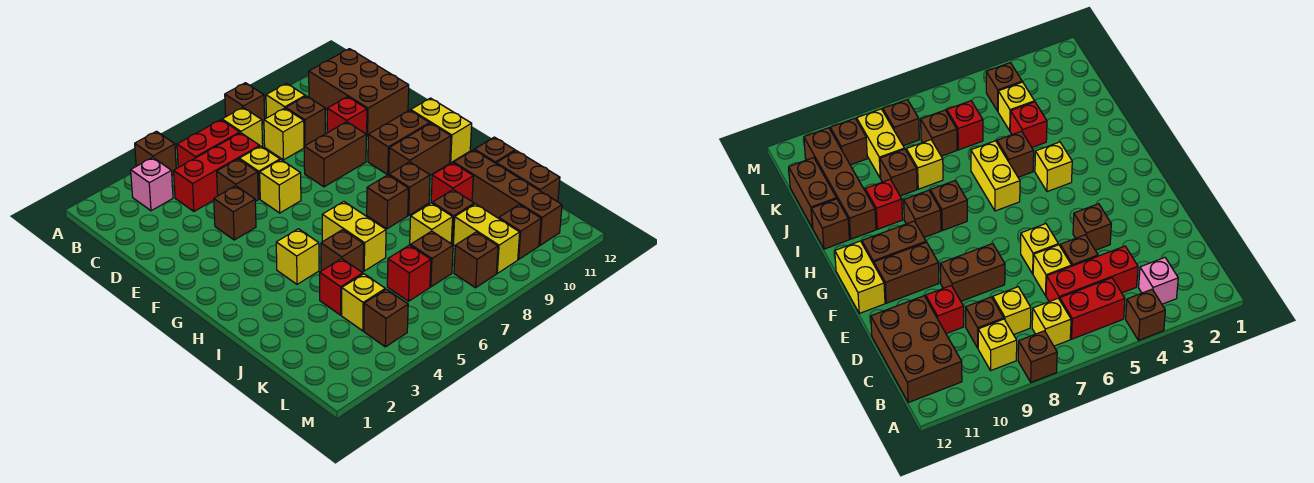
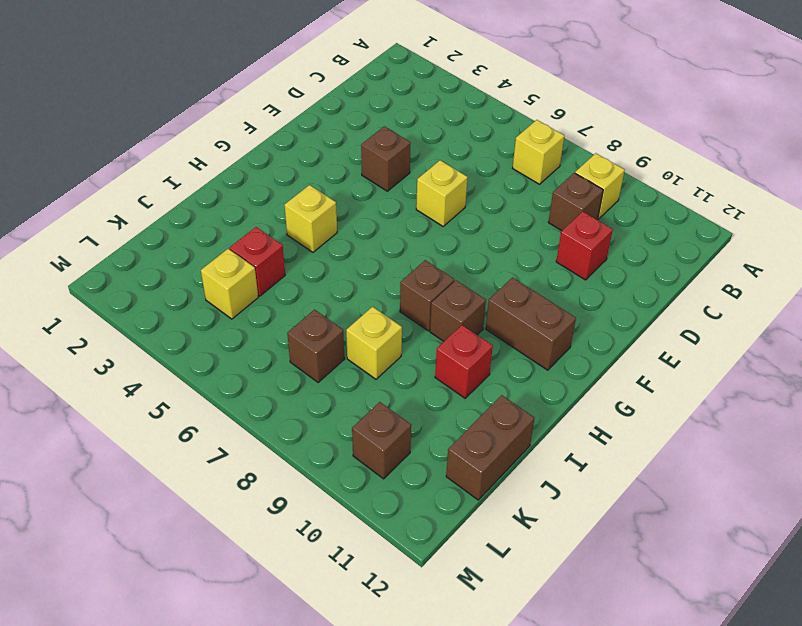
none -> brown brick A4 level 1
none -> brown brick A8 level 1
none -> pink brick B3 level 1
none -> red brick B5:B6 level 1

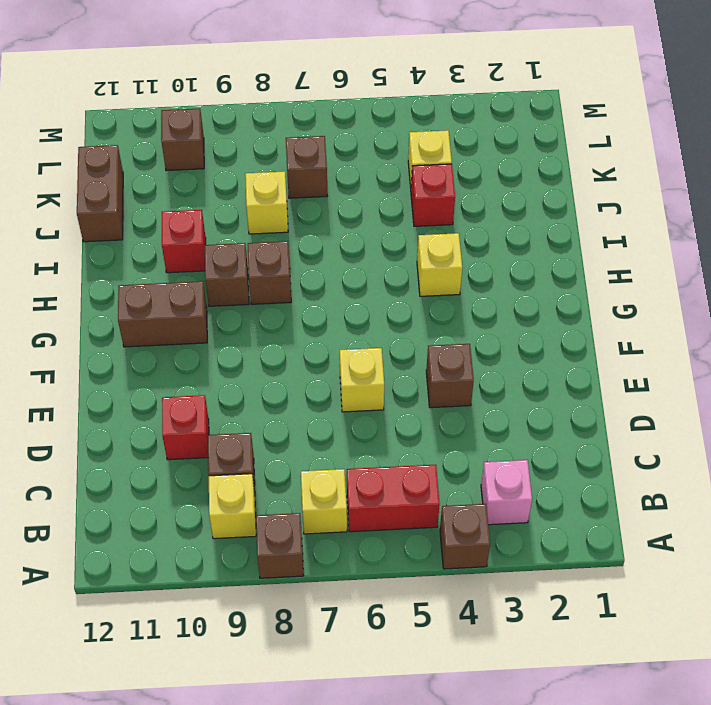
none -> brown brick B11:D12 level 1
none -> red brick C4:C6 level 1
none -> yellow brick C8 level 1
none -> brown brick D5 level 1

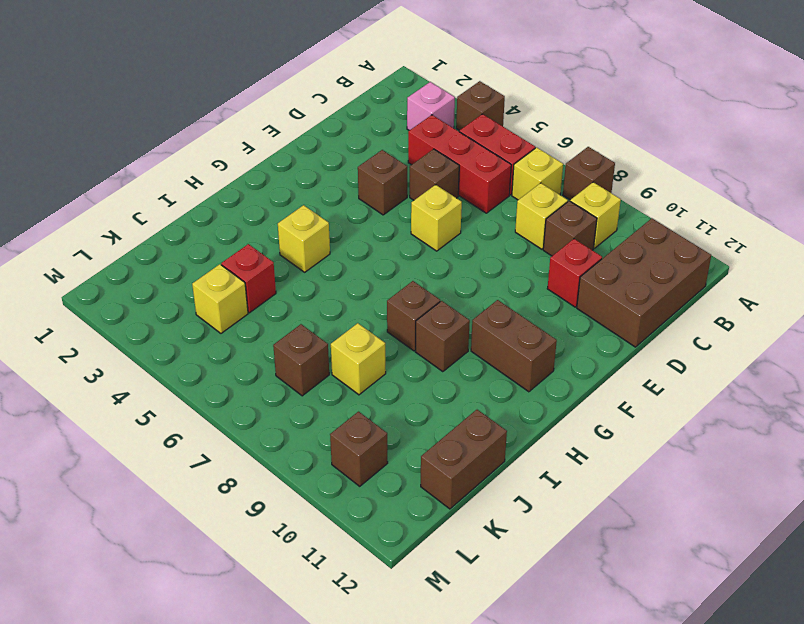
none -> yellow brick D6 level 1
none -> brown brick E8:E9 level 1
none -> brown brick F10:F11 level 1
none -> yellow brick F12:G12 level 1

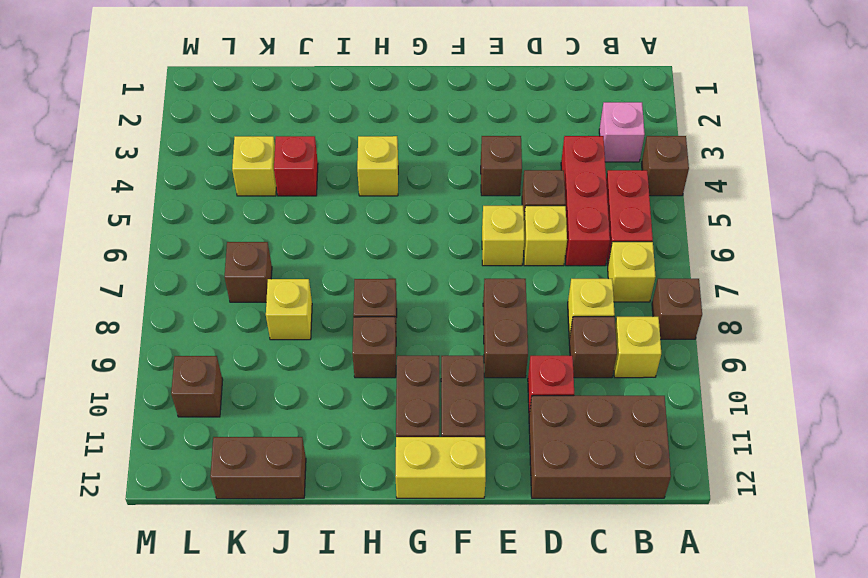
none -> yellow brick H6:I6 level 1
none -> brown brick I5 level 1
none -> red brick I10 level 1
none -> brown brick I11:L11 level 1

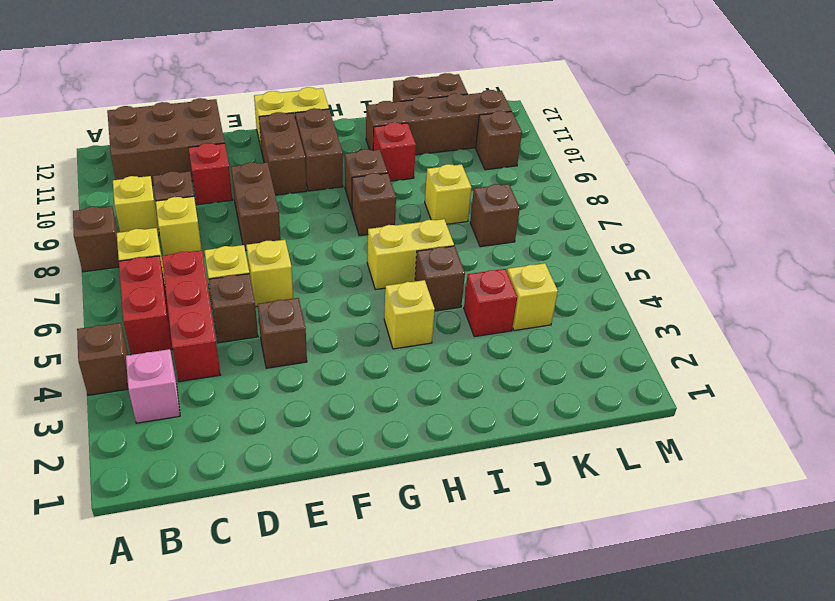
none -> brown brick I12 level 1
none -> brown brick J9 level 1
none -> red brick K6 level 1
none -> yellow brick K9:L9 level 1

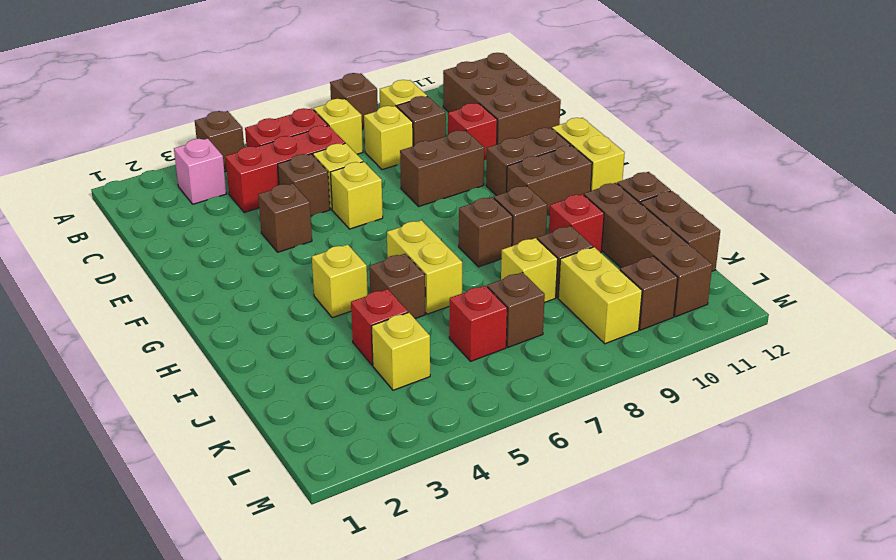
none -> brown brick L4 level 1
none -> brown brick L8 level 1

